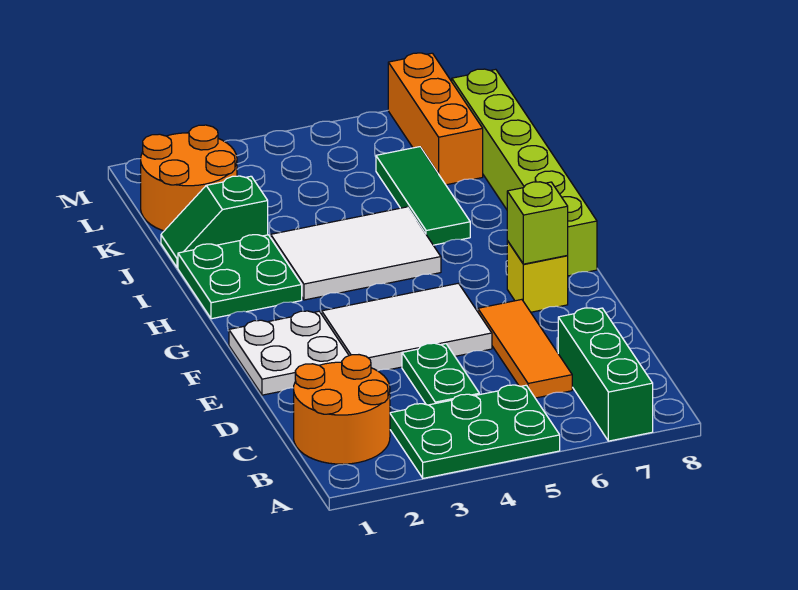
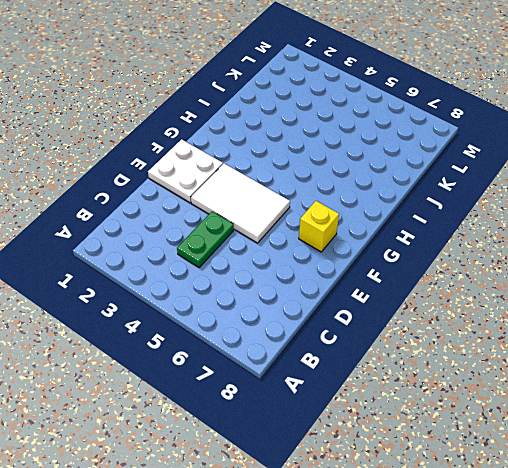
none -> green plate A3:B5 level 1
none -> green brick A7:C7 level 1
none -> orange round brick B1:C2 level 1

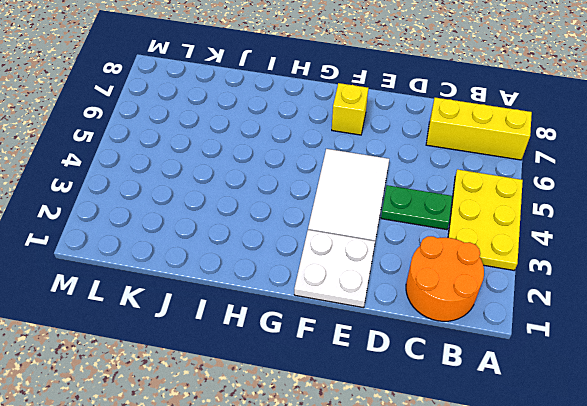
yellow plate A3:B5 level 1 -> green plate A3:B5 level 1
yellow brick A7:C7 level 1 -> green brick A7:C7 level 1
none -> orange tile C6:E6 level 1
none -> lime brick G8:L8 level 1
none -> green plate H1:I2 level 1

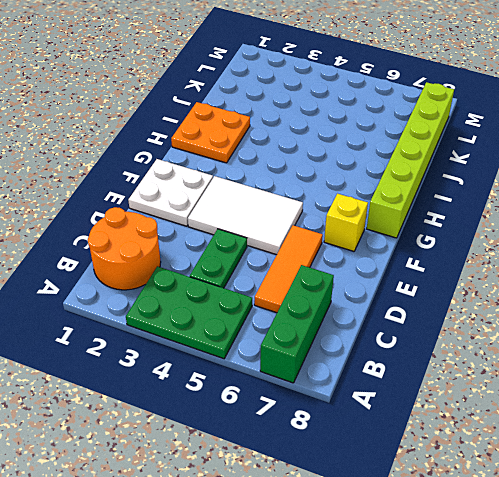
orange plate H1:I2 level 1 -> green plate H1:I2 level 1
none -> white tile H3:I5 level 1
none -> green tile I6:K6 level 1
none -> green slope J1:J2 level 1 top 2

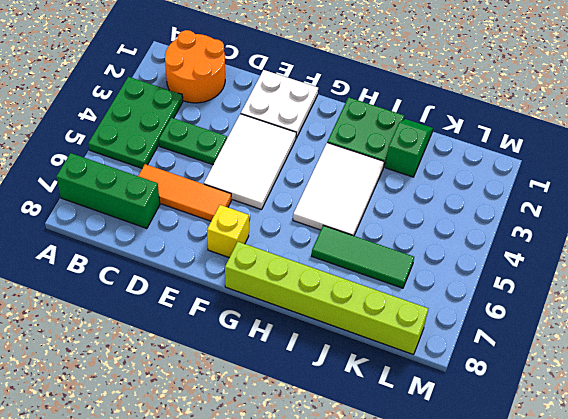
none -> orange round brick K1:L2 level 1
none -> orange brick K7:M7 level 1
none -> lime brick F7 level 2

